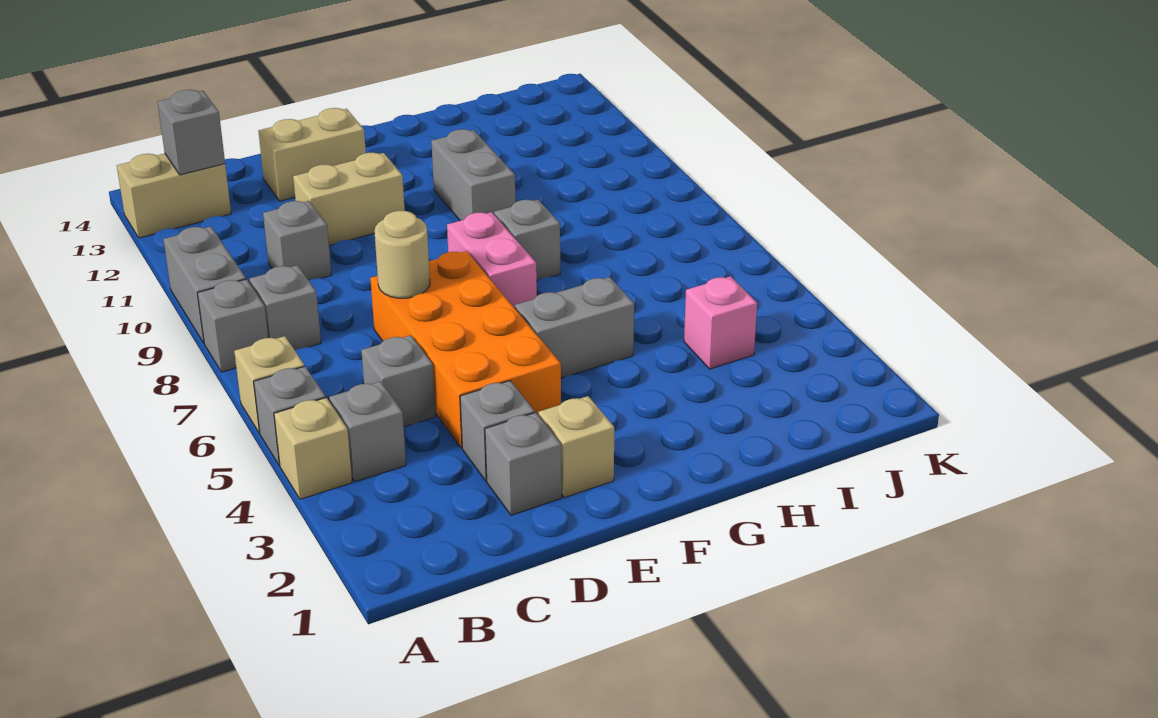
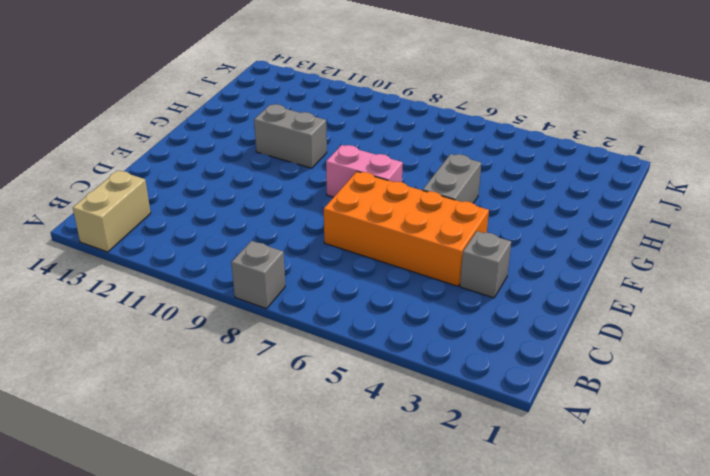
none -> tan brick A4 level 1
none -> grey brick A5 level 1
none -> tan brick A6 level 1

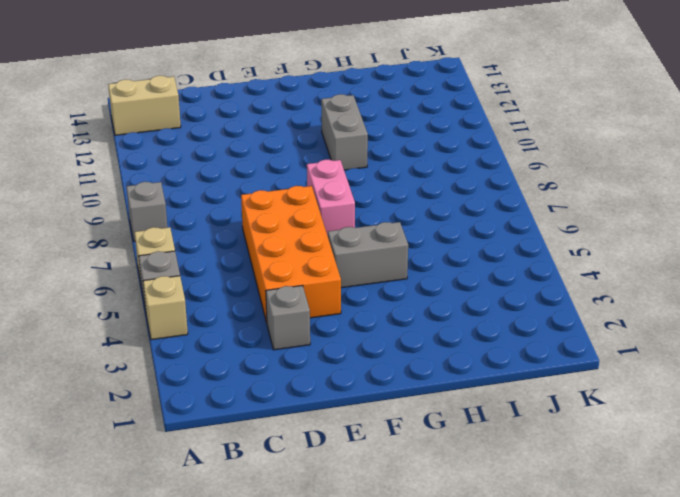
none -> grey brick A9:A10 level 1
none -> grey brick B4 level 1
none -> grey brick B8 level 1

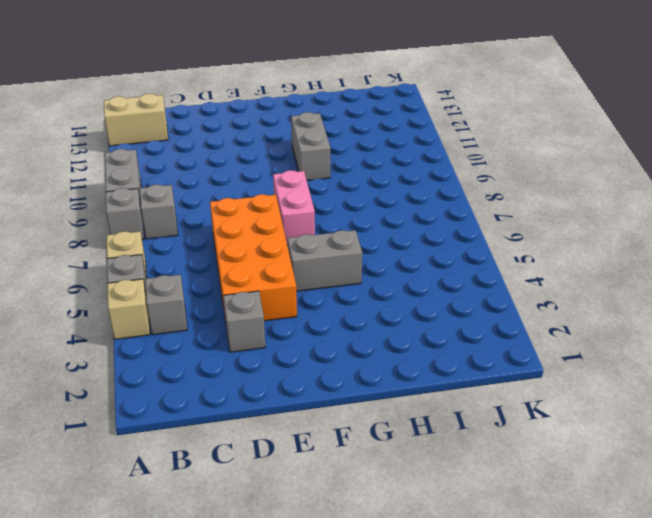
none -> grey brick C5 level 1
none -> grey brick C10 level 1
none -> grey brick D2 level 1

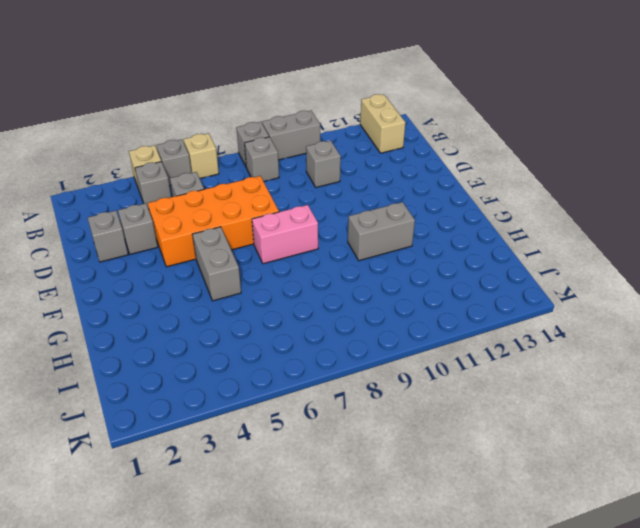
none -> tan brick D11:E11 level 1
none -> tan brick D13:E13 level 1
none -> tan brick E2 level 1

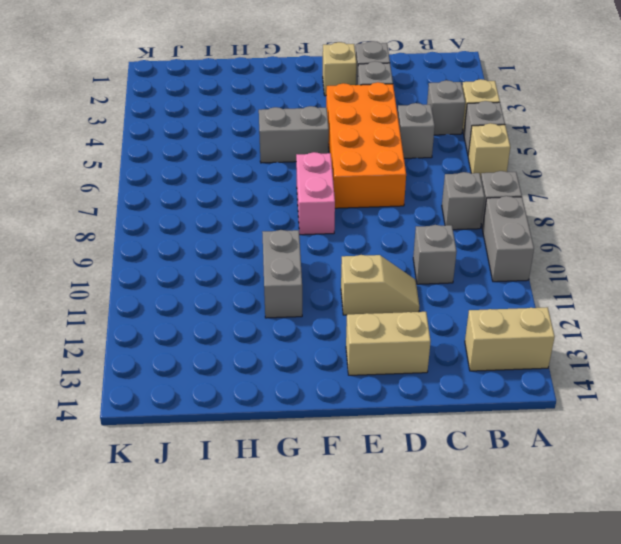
tan slope D11:E11 level 1 top E -> tan brick D11:E11 level 1
none -> grey brick G8 level 1
none -> pink brick I4 level 1
none -> grey brick B13 level 2

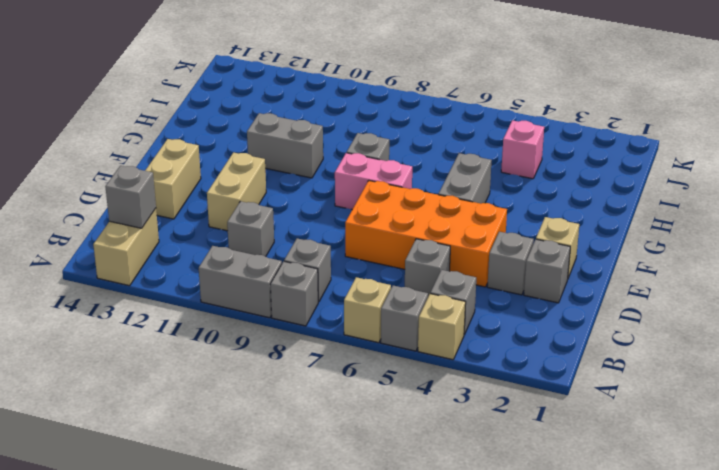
none -> tan round brick D7 level 2

